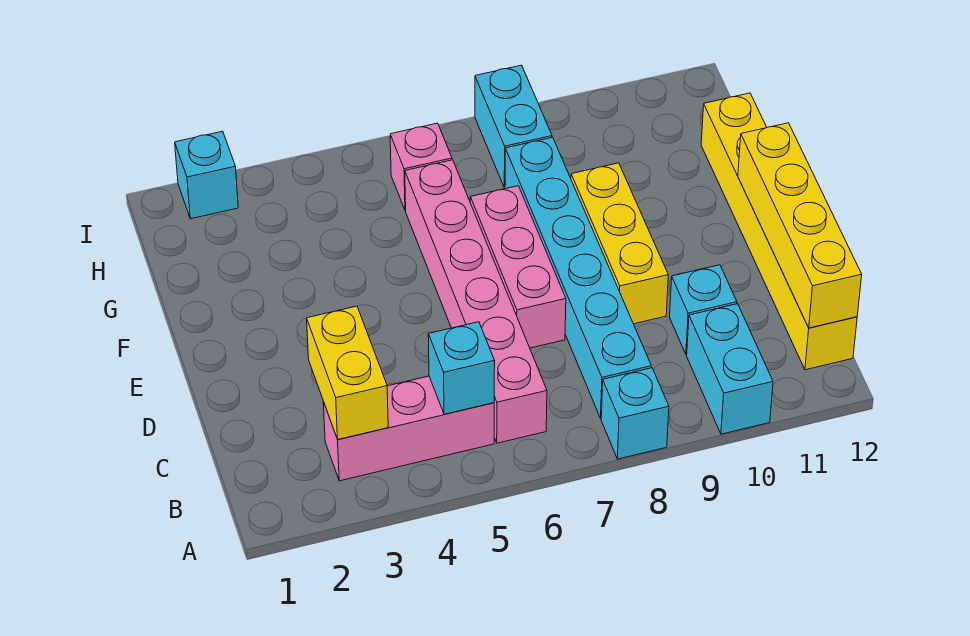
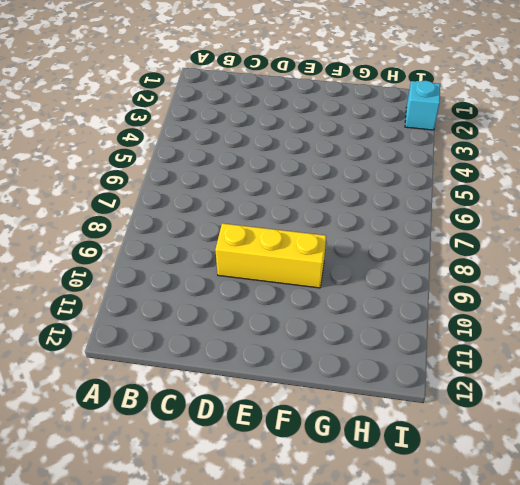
none -> cyan brick A8 level 1
none -> cyan brick A10:B10 level 1
none -> pink brick B3:B5 level 1

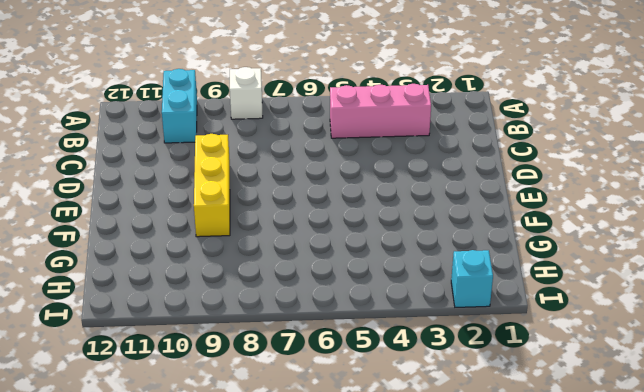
white brick A8 level 1 -> cyan brick A8 level 1
none -> pink brick B6:G6 level 1
none -> cyan brick B8:G8 level 1
none -> yellow brick B12:G12 level 1

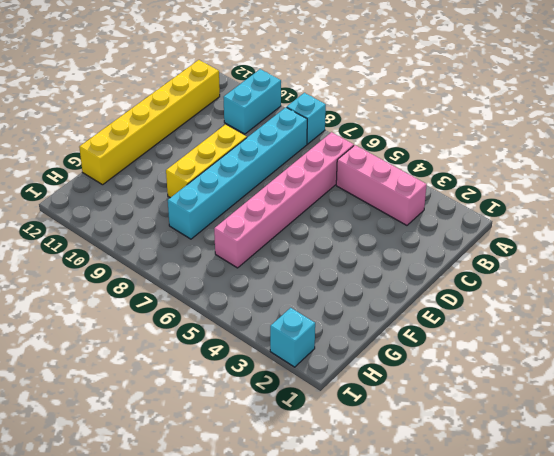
none -> cyan brick C10 level 1
none -> pink brick D7:F7 level 1
none -> pink brick H6 level 1

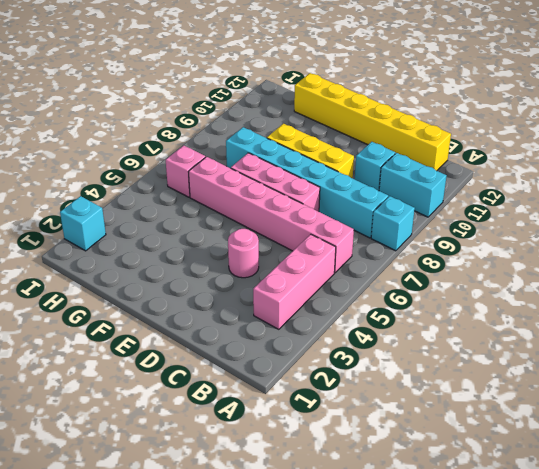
pink round brick D4 level 1 -> none
none -> cyan brick H8:I8 level 1
none -> yellow brick B3:C3 level 2
none -> cyan brick B5 level 2

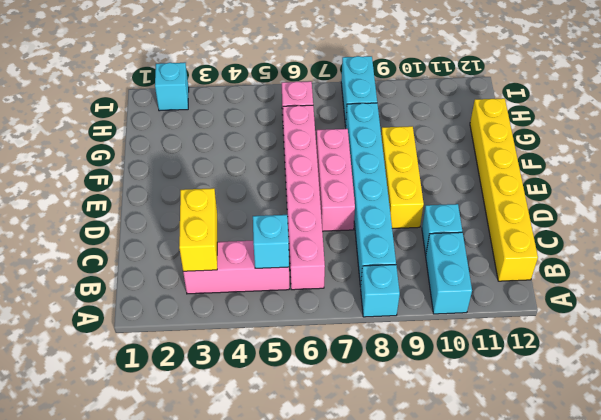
none -> yellow brick B12:E12 level 2

